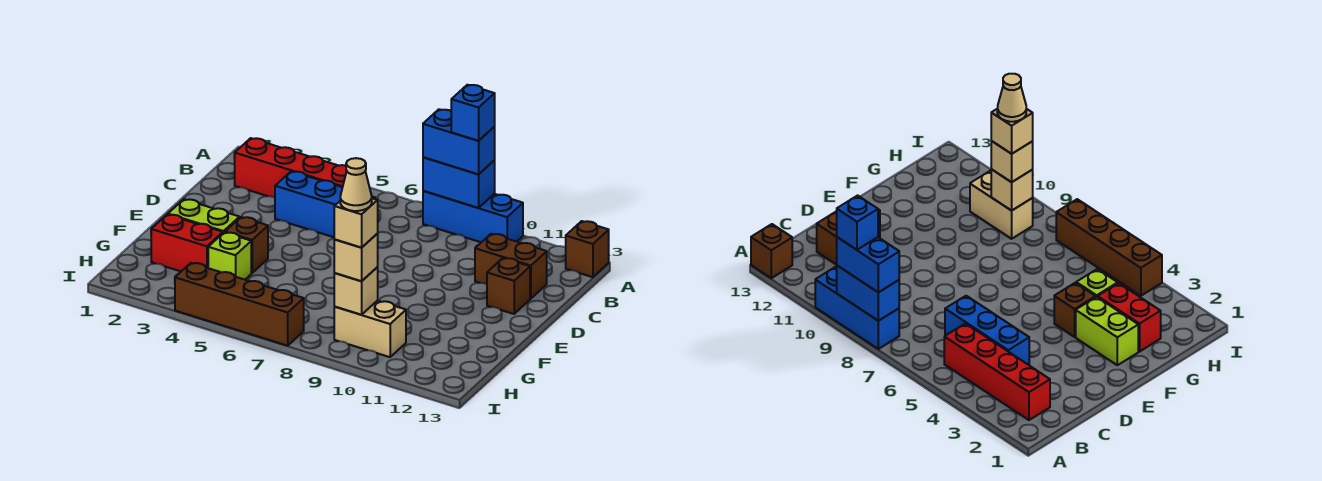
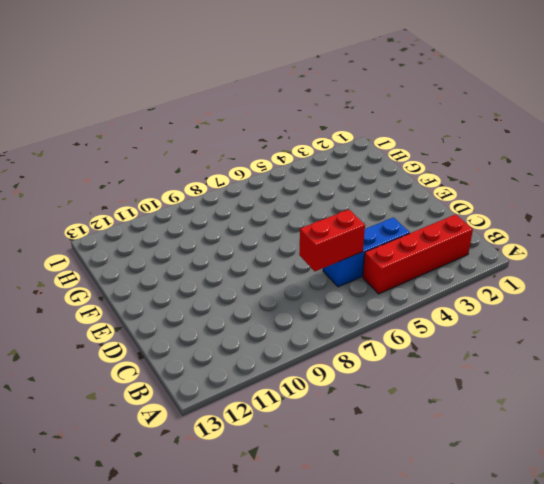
red brick C6:C7 level 2 -> red brick G2:G3 level 1
none -> blue brick A8:A10 level 1
none -> brown brick A13 level 1
none -> brown brick C11:C12 level 1

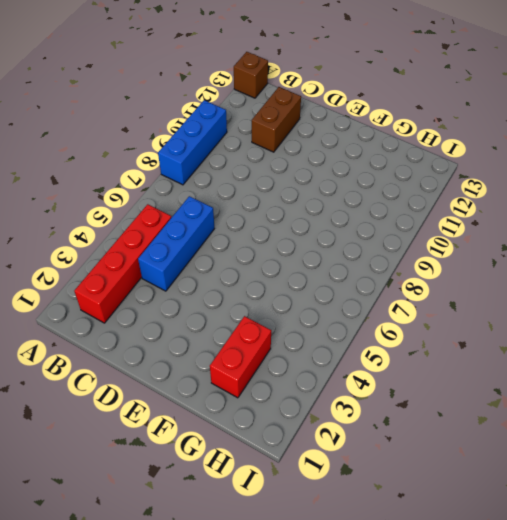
none -> brown brick D12 level 1
none -> lime brick F2:F3 level 1
none -> brown brick F4 level 1

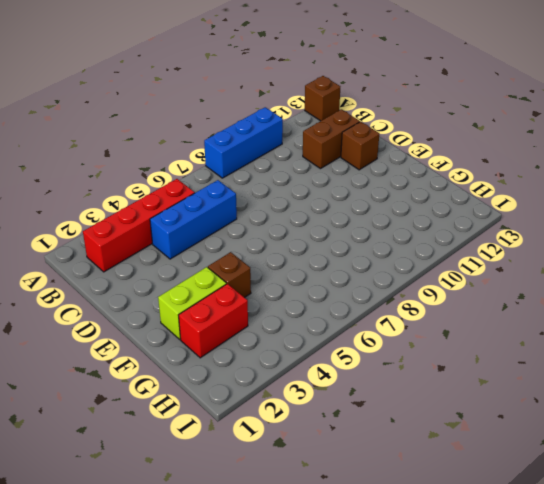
none -> lime brick G4 level 1
none -> tan brick H9:H10 level 1
none -> brown brick I4:I7 level 1

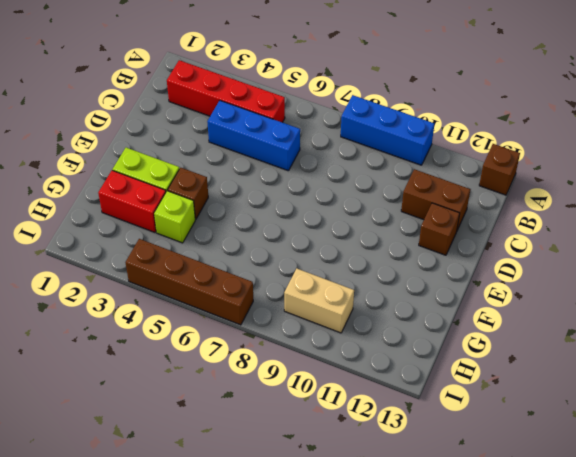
none -> blue brick A8:A9 level 2
none -> tan brick H9 level 2
none -> blue brick A8:A9 level 3

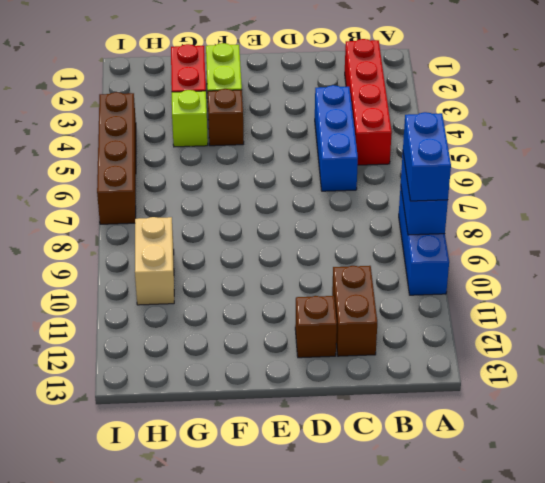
none -> brown brick A13 level 1
none -> tan brick H9 level 2
none -> tan brick H9 level 3

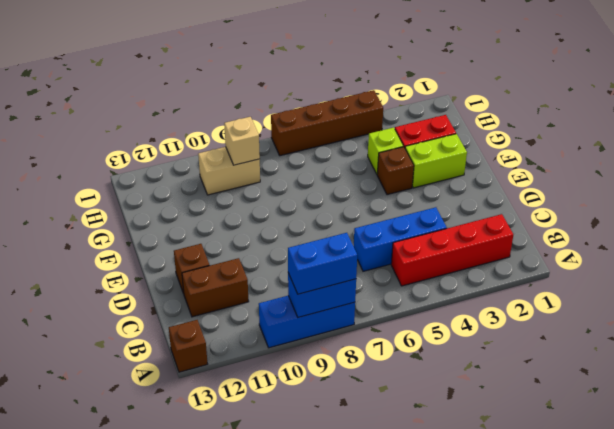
none -> tan brick H9 level 3
none -> blue brick A9 level 4
none -> tan brick H9 level 4

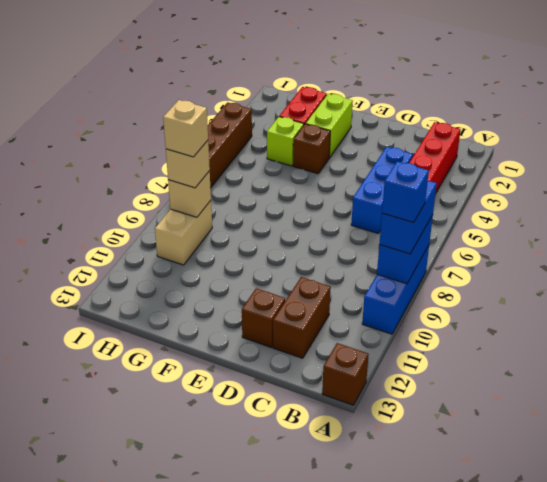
none -> tan cone H9 level 5

